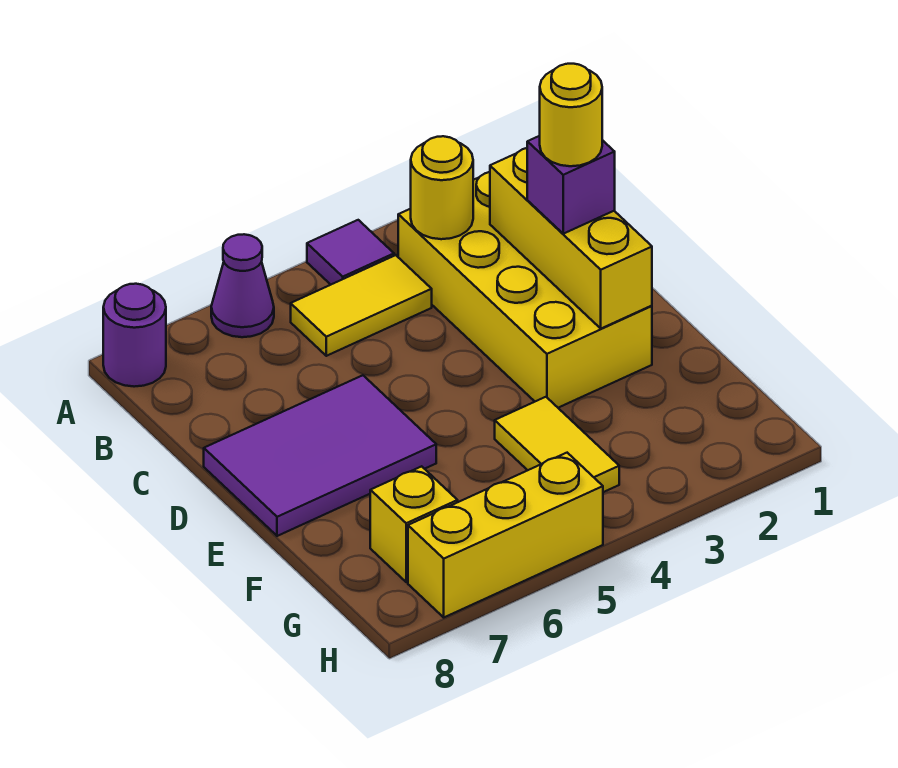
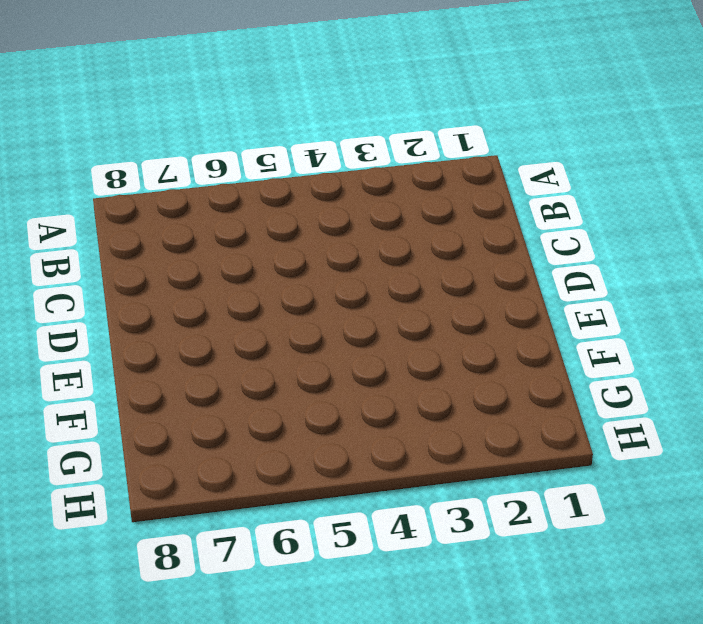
none -> purple tile A4 level 1
none -> purple cone A6 level 1
none -> purple round brick A8 level 1

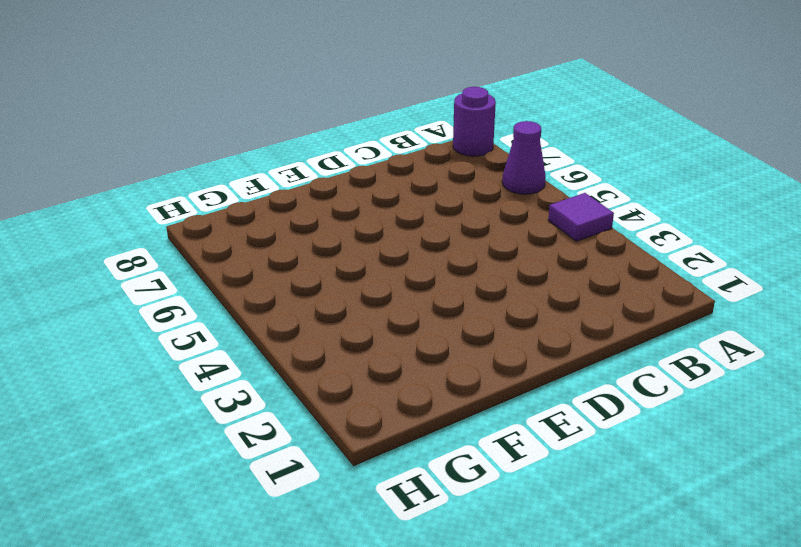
none -> yellow brick B2:E3 level 1
none -> yellow tile B4:B5 level 1
none -> purple tile D6:E8 level 1

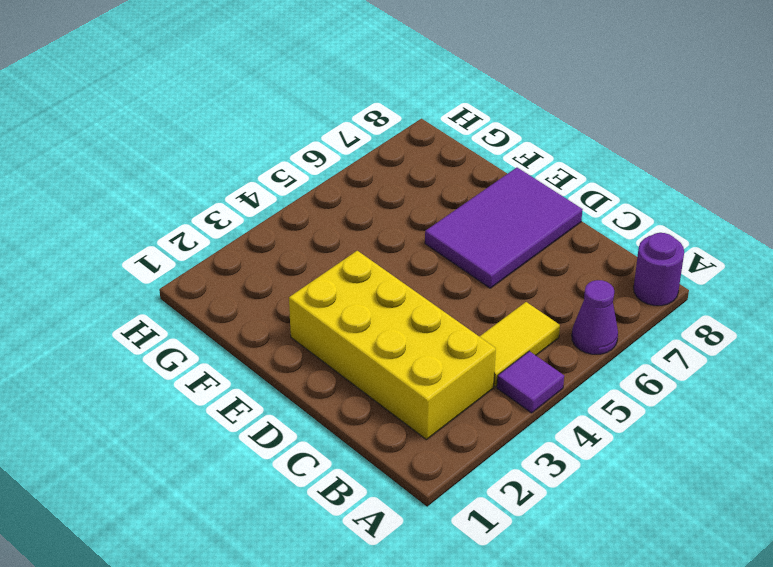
none -> yellow tile F4:G4 level 1
none -> yellow brick G7 level 1
none -> yellow brick H5:H7 level 1

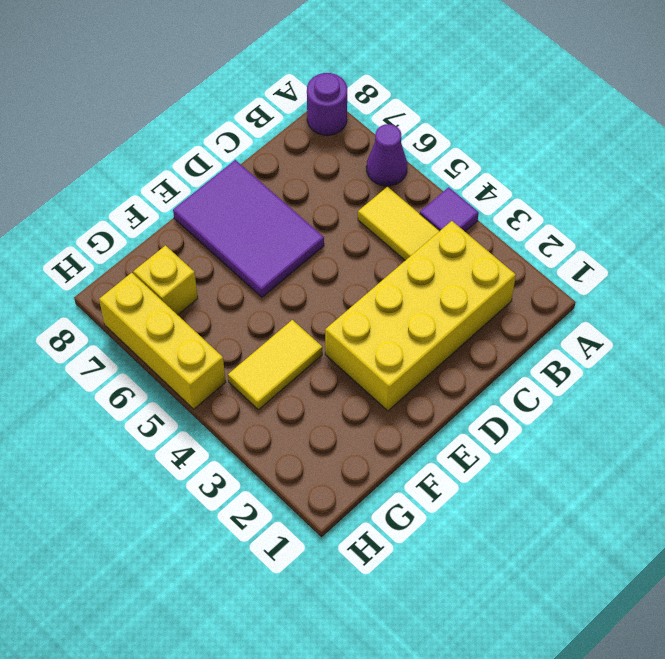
none -> yellow round brick B3 level 2
none -> yellow brick C2:E2 level 2
none -> purple brick D2 level 3

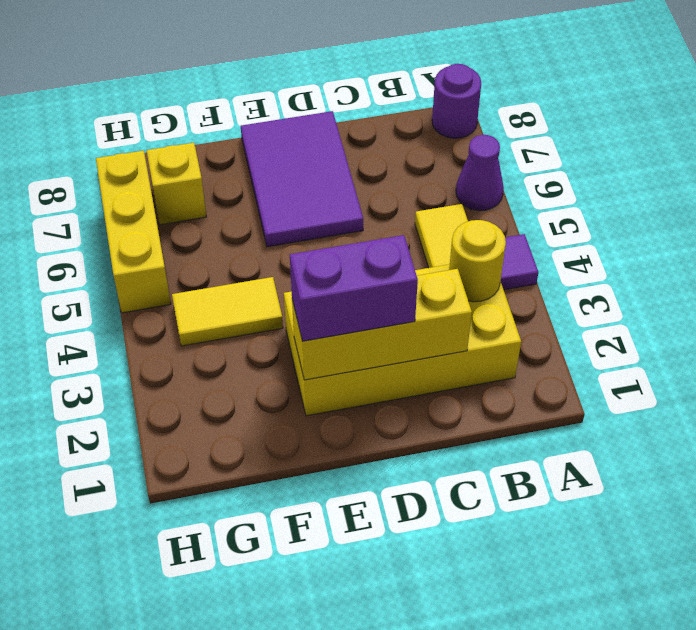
purple brick D2:E2 level 3 -> purple brick D2 level 3
none -> yellow round brick D2 level 4

